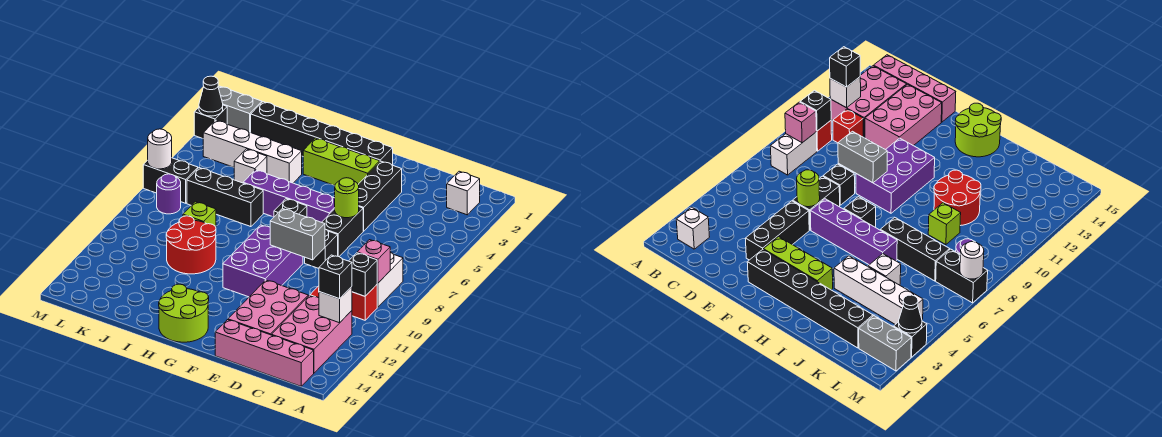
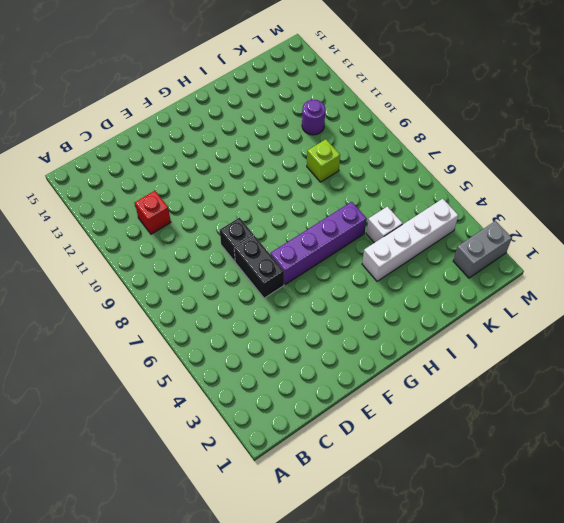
purple round brick K11 level 1 -> purple round brick L8 level 1
none -> white brick B2 level 1
none -> white brick B8:B9 level 1
none -> red brick B10 level 1
none -> pink brick B12:C14 level 1

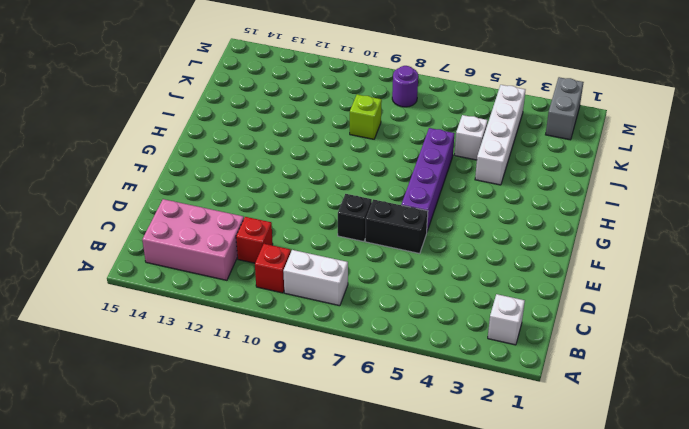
none -> pink brick B15:E15 level 1
none -> pink brick D12:E14 level 1
none -> black brick E3:E5 level 1
none -> black brick F2:K2 level 1

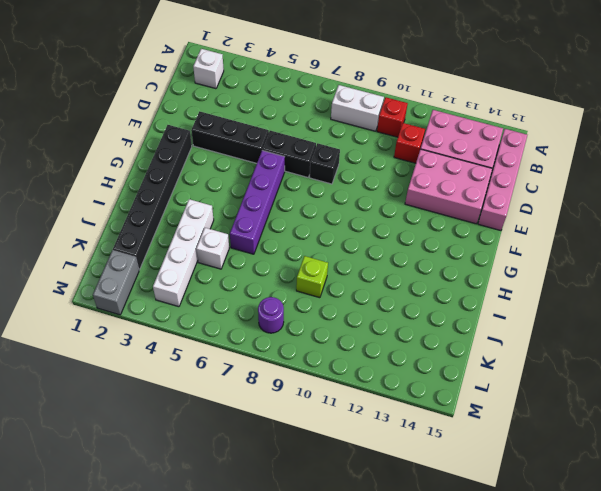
none -> lime brick F3:H3 level 1
none -> purple brick F9:G11 level 1
none -> black brick G7 level 1
none -> lime round brick G14:H15 level 1

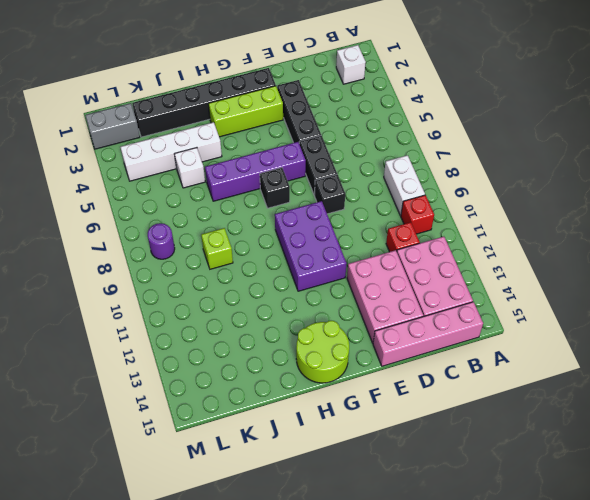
none -> black brick I7:K7 level 1
none -> red round brick I10:J11 level 1
none -> black brick L7:M7 level 1
none -> black brick M3 level 1

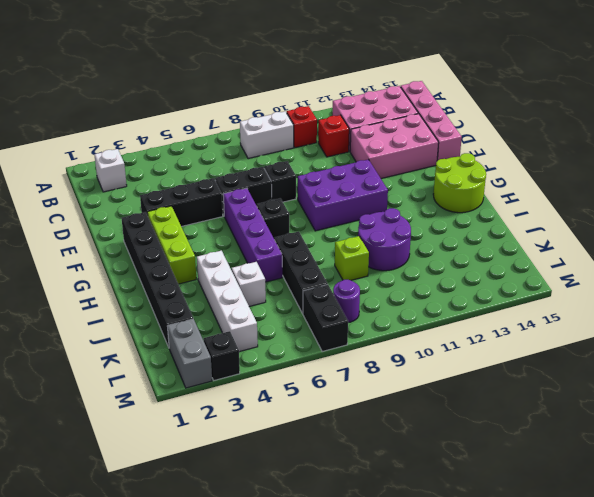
purple round brick I10:J11 level 1 -> red round brick I10:J11 level 1
none -> pink brick B9 level 2
none -> black brick B10 level 2
none -> white brick B12 level 2
none -> lime round brick E6 level 2

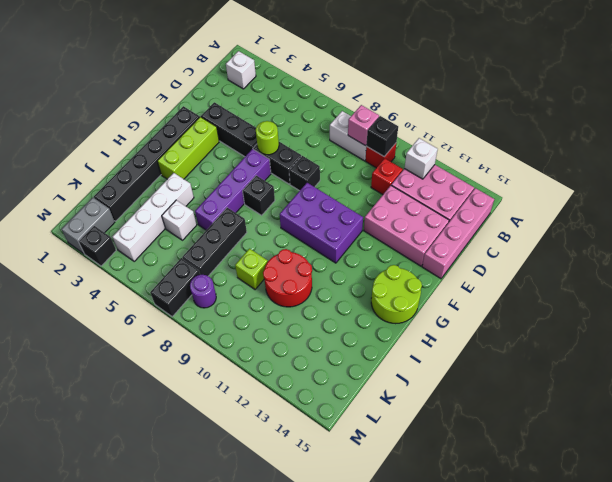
none -> grey brick E9:F9 level 2
none -> black cone M3 level 2
none -> white round brick M7 level 2
none -> black brick B12 level 3

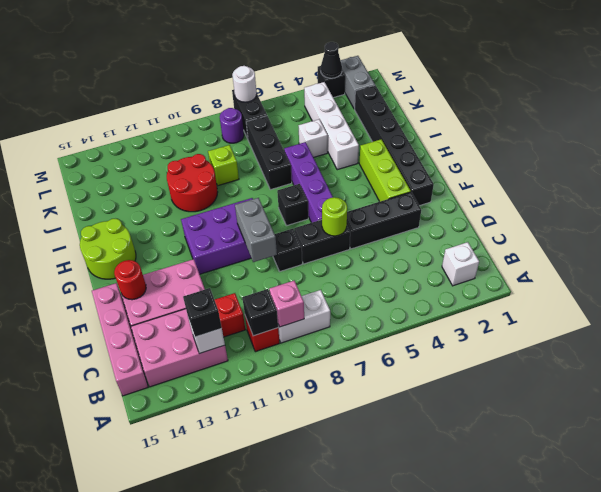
red round brick E14 level 2 -> none

